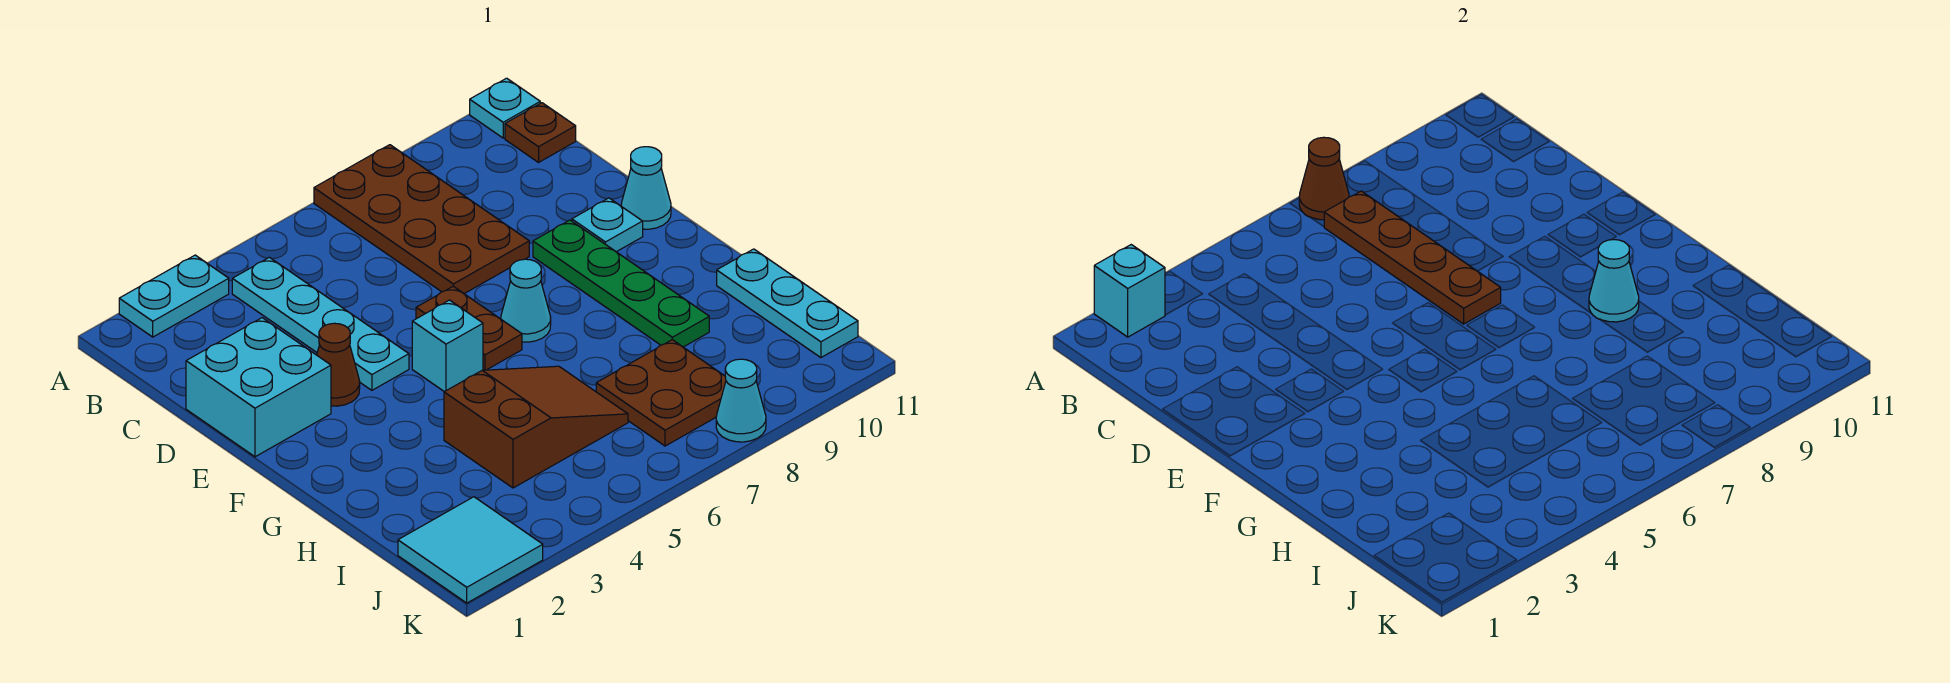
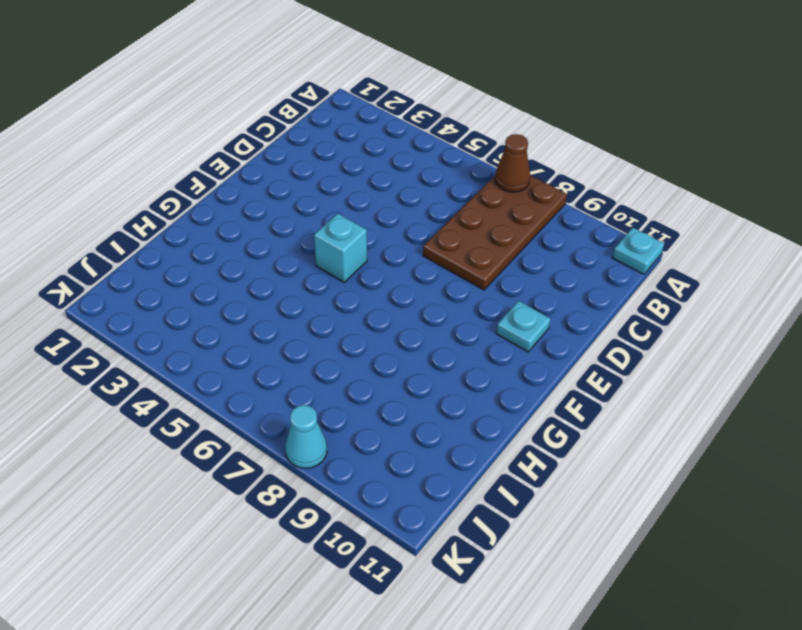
none -> cyan plate A2:A3 level 1
none -> cyan plate B4:E4 level 1
none -> brown plate B11 level 1

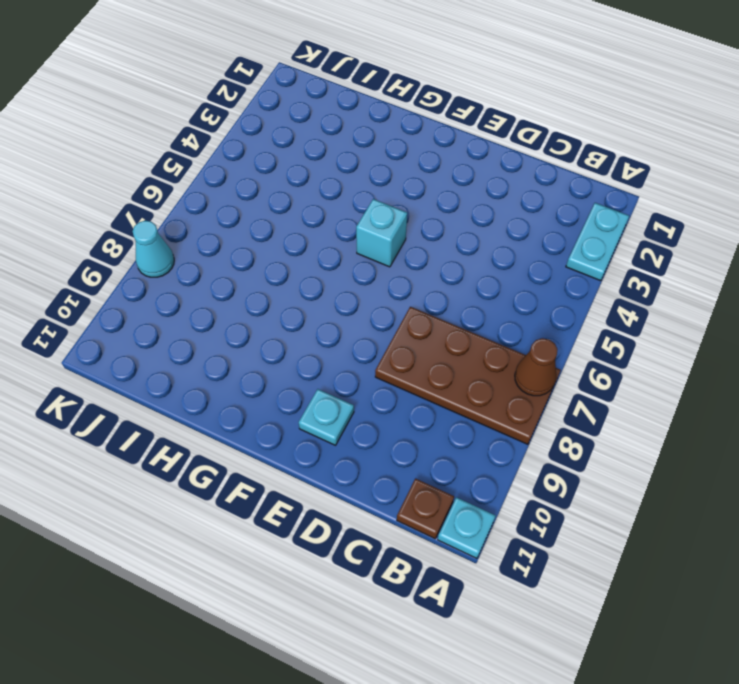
none -> cyan plate B4:E4 level 1
none -> cyan brick D1:E2 level 1
none -> brown cone E3 level 1

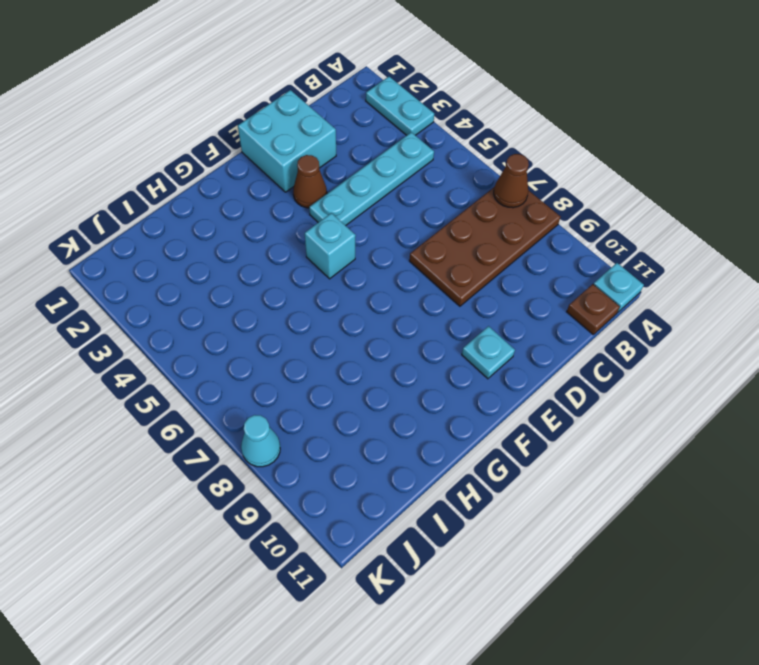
none -> brown plate E6:F6 level 1
none -> green plate E9:H9 level 1
none -> cyan cone E11 level 1

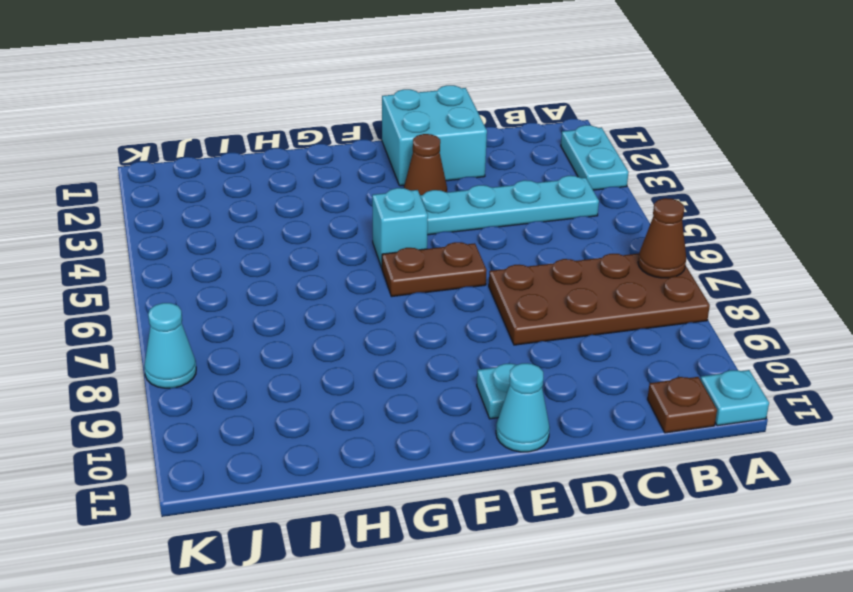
none -> green plate E9:H9 level 1
none -> cyan cone F7 level 1
none -> brown slope H4:I6 level 1 top 4

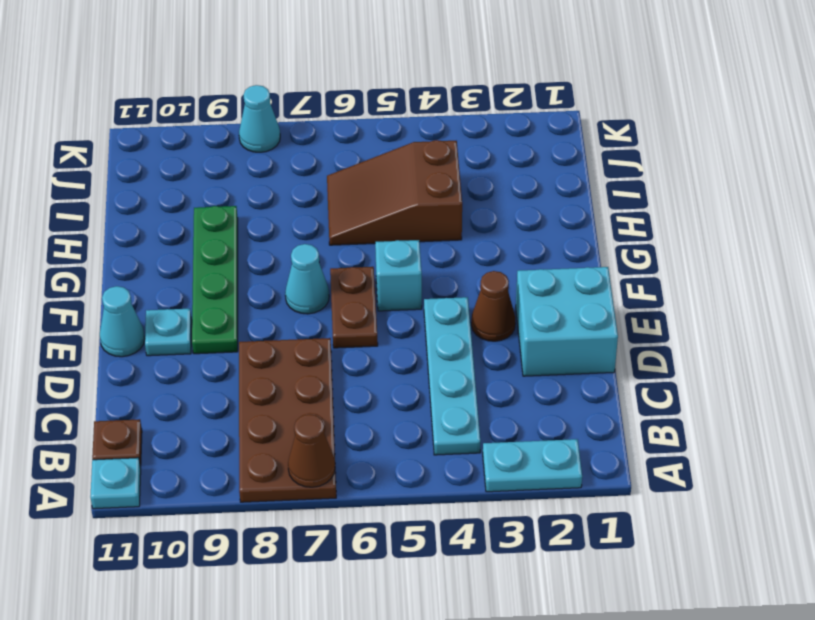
none -> cyan plate H11:J11 level 1
none -> brown plate I7:J8 level 1
none -> cyan tile J1:K2 level 1

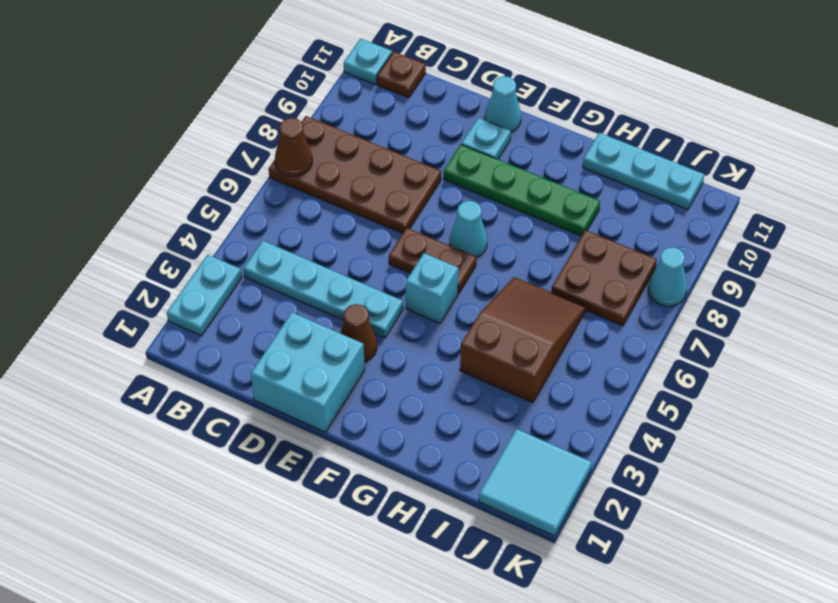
none -> cyan brick A2 level 2
none -> brown plate B7:E7 level 2
none -> cyan cone G9 level 2

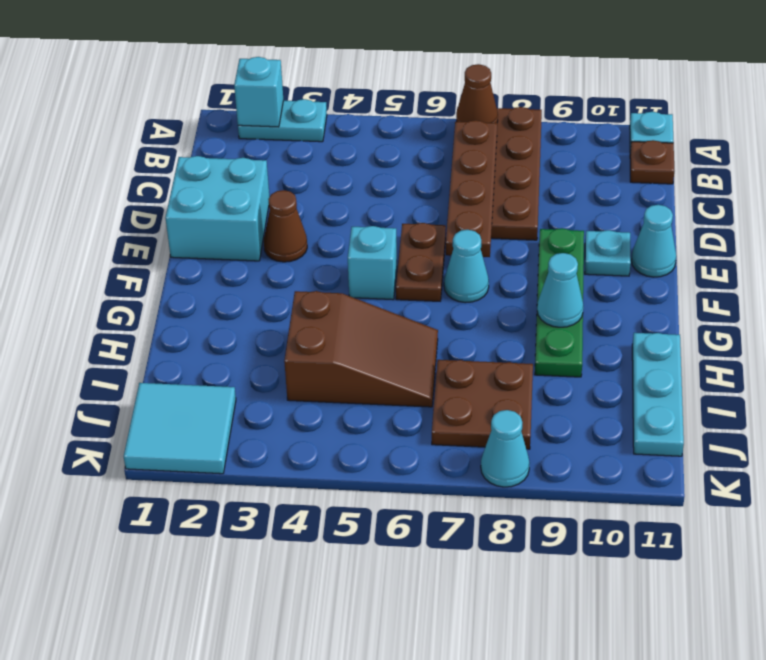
none -> cyan plate B4:E4 level 1

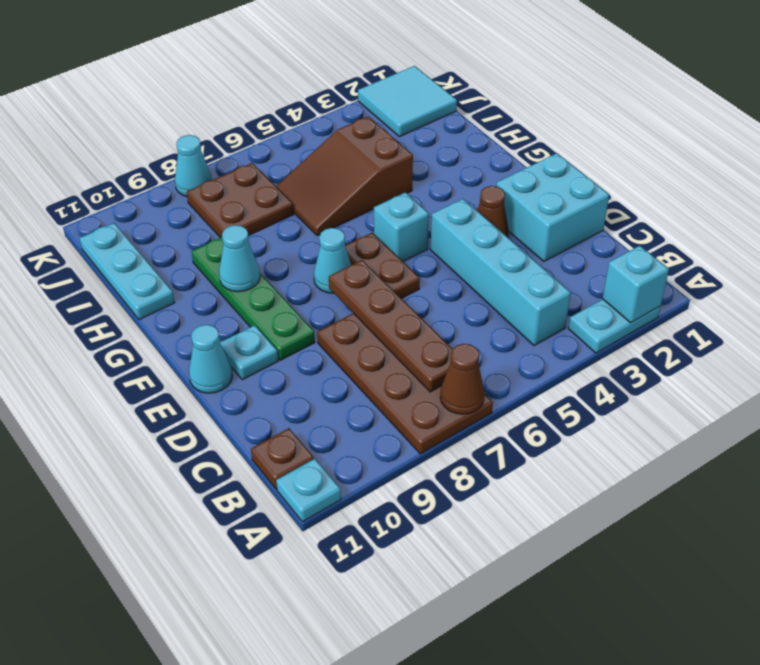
cyan brick B4:E4 level 1 -> cyan plate B4:E4 level 1

